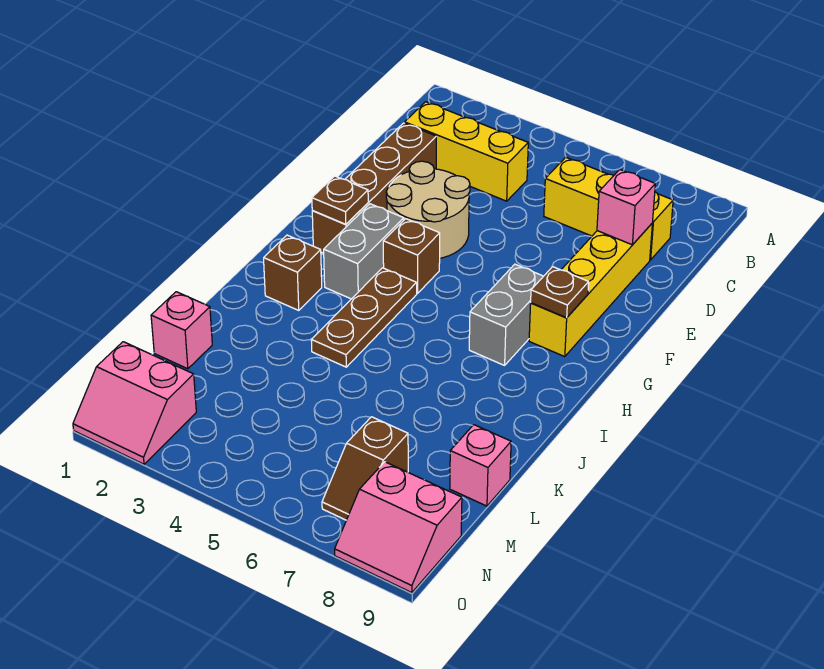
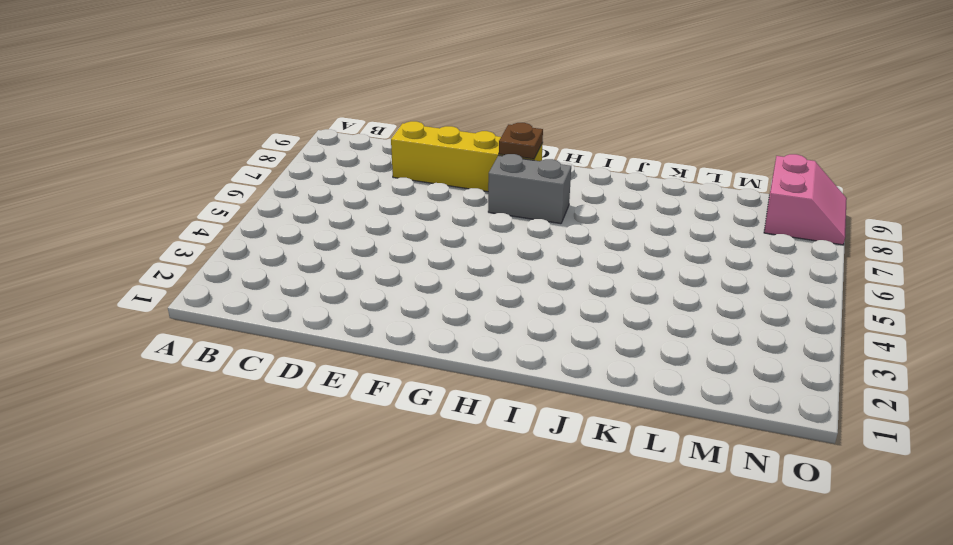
none -> yellow brick C2:C4 level 1
none -> yellow brick C6:C8 level 1
none -> brown brick D2:G2 level 1

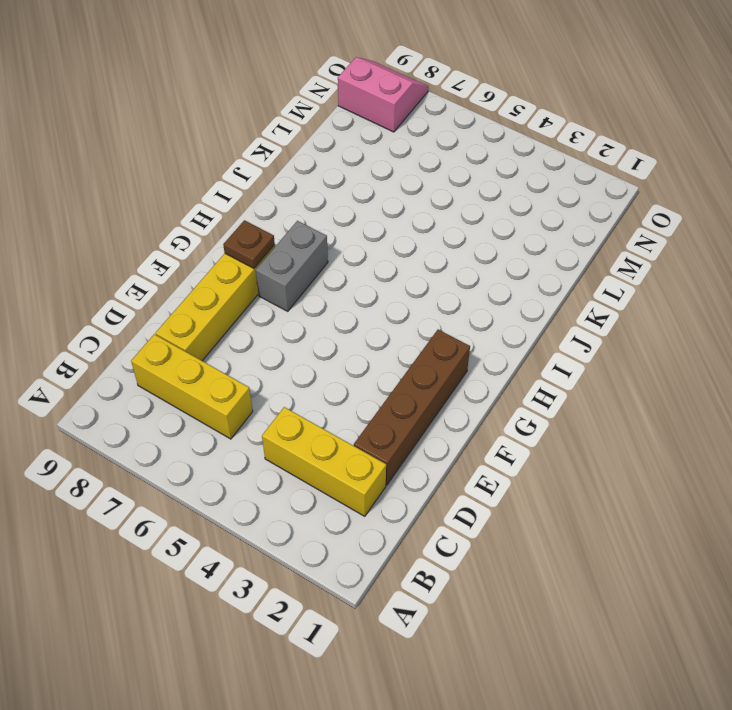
none -> tan round brick E3:F4 level 1
none -> grey brick G3:H3 level 1
none -> brown brick G4 level 1

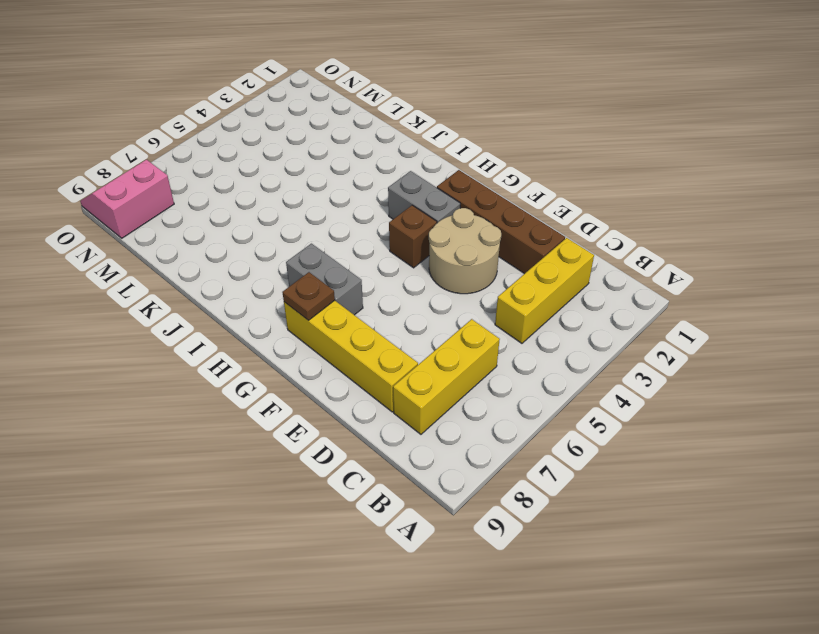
none -> brown plate H4:J4 level 1
none -> brown brick I2 level 1
none -> pink brick L1 level 1

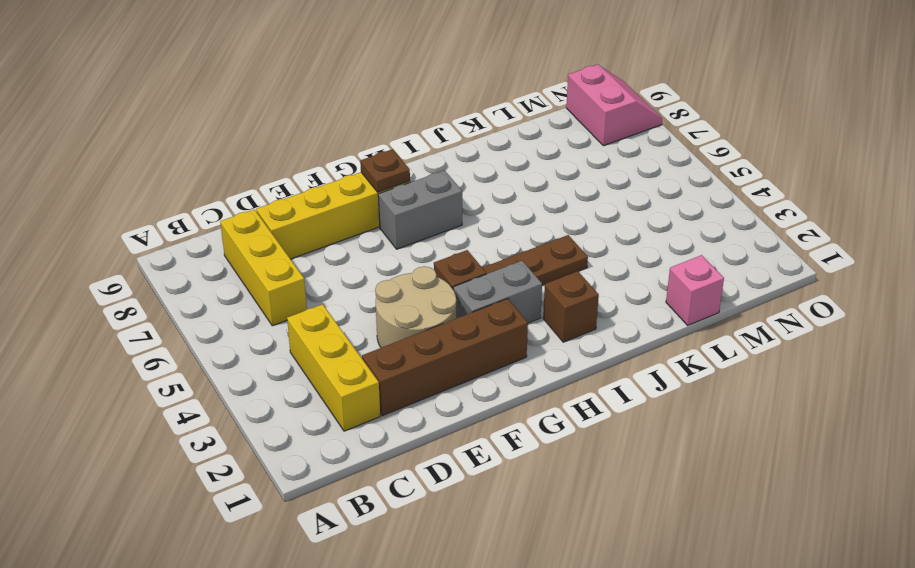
none -> pink brick L9 level 1
none -> brown slope M7:N7 level 1 top M
none -> pink slope N1:O2 level 1 top N

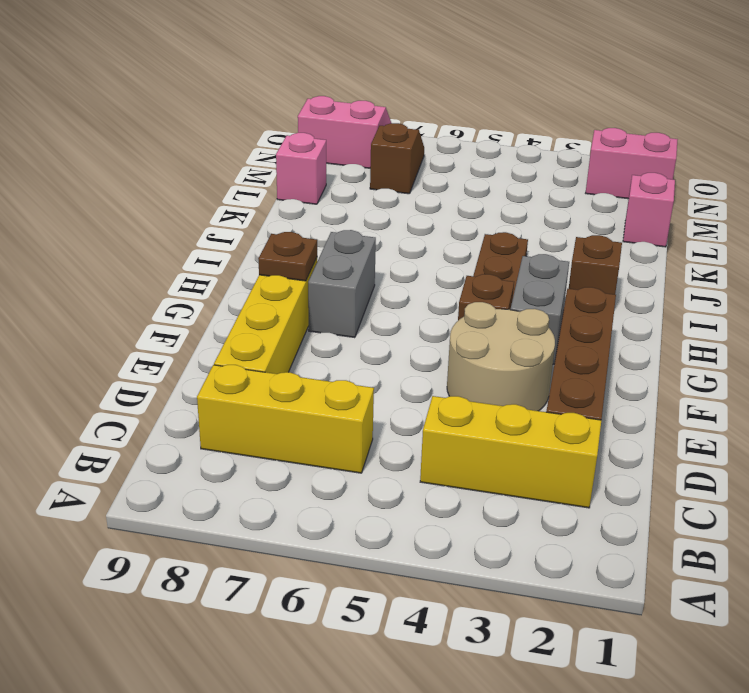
none -> pink brick D8 level 2
none -> brown plate G2 level 2

